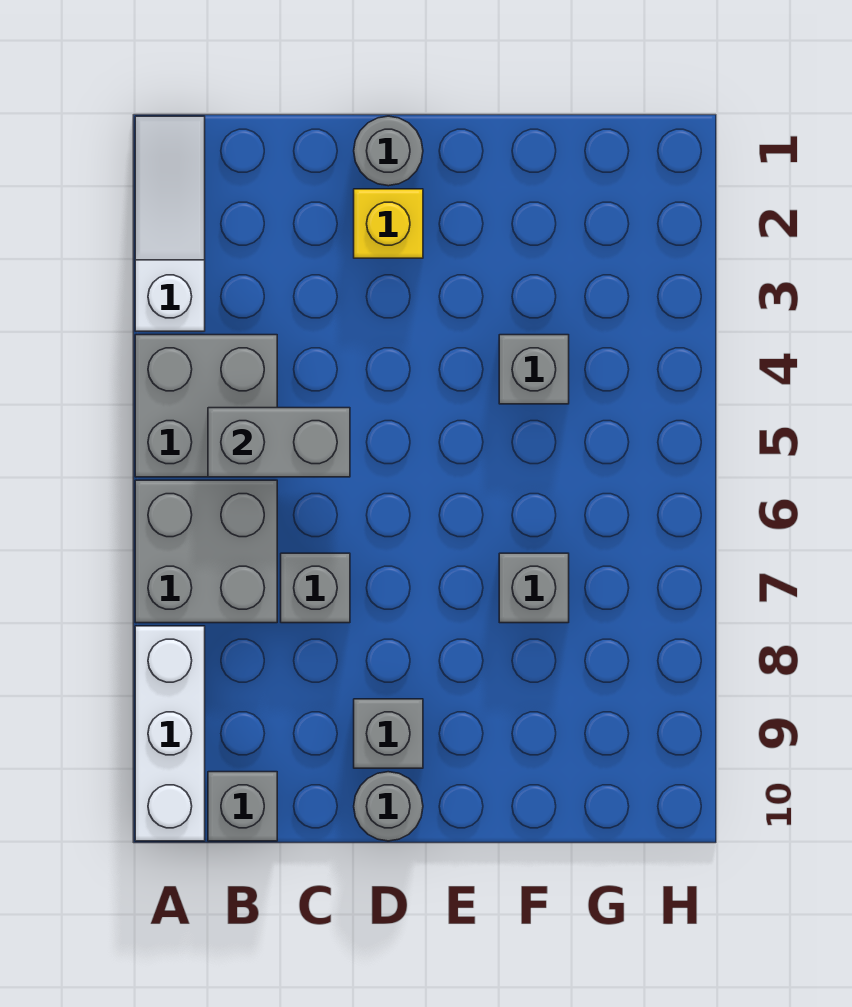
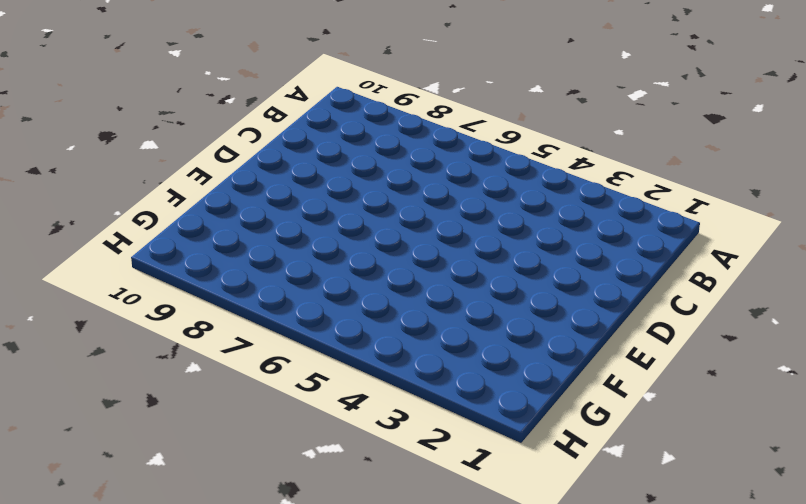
none -> white slope A1:A3 level 1 top 3
none -> grey brick A4:B5 level 1
none -> grey brick A6:B7 level 1

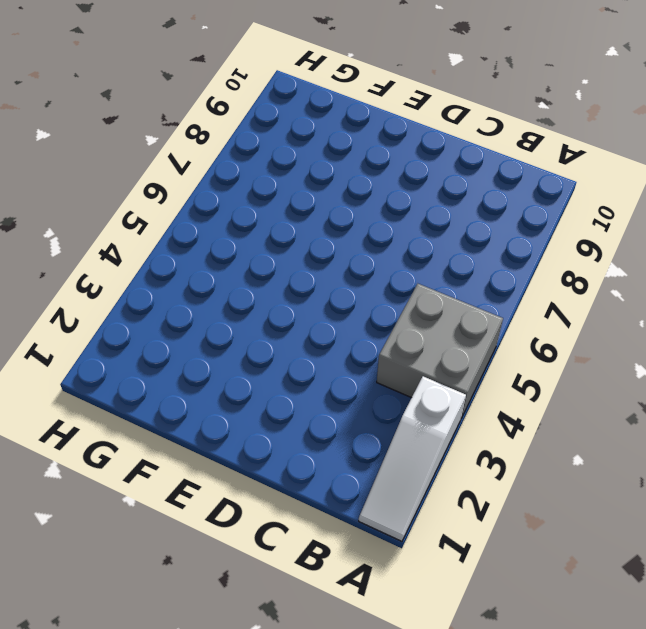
none -> grey brick A6:B7 level 1
none -> white brick A8:A10 level 1
none -> grey brick B10 level 1

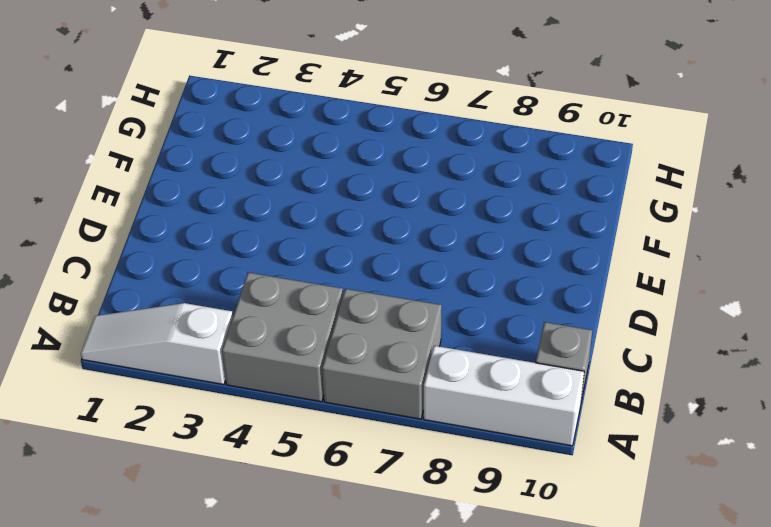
none -> grey brick C7 level 1
none -> grey round brick D1 level 1
none -> yellow brick D2 level 1

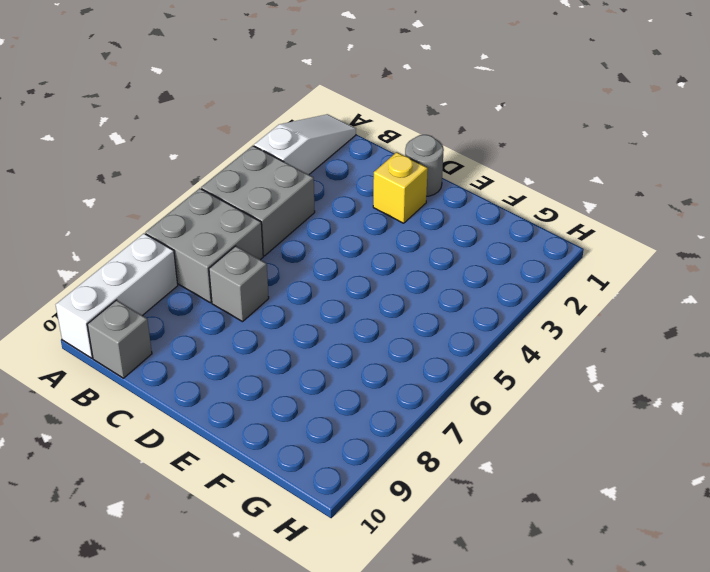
none -> grey brick D9 level 1
none -> grey round brick D10 level 1
none -> grey brick F4 level 1

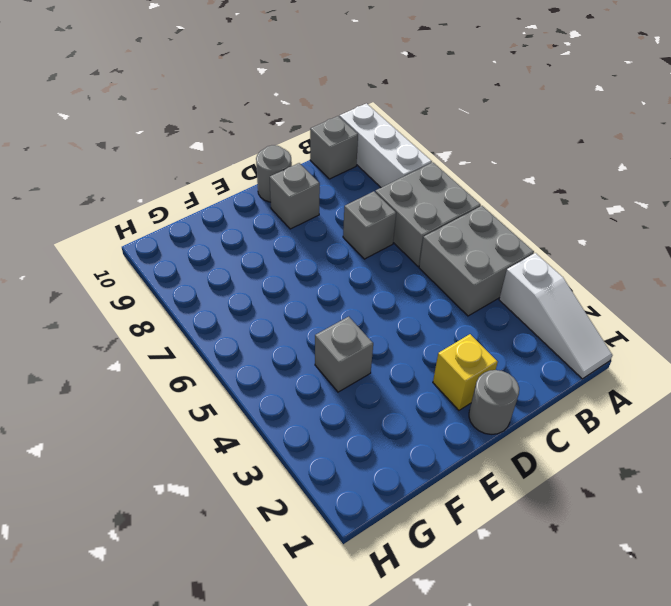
none -> grey brick F7 level 1
none -> grey brick B5:C5 level 2

